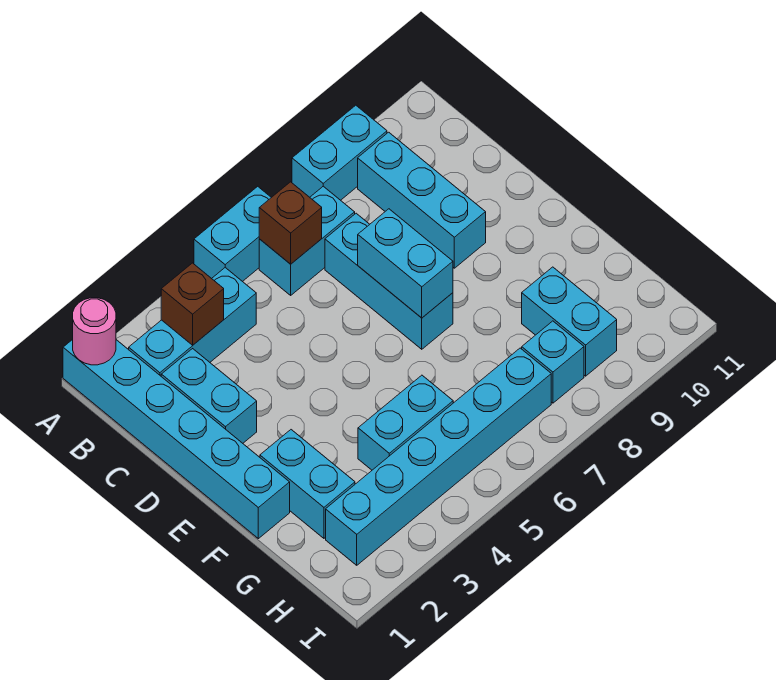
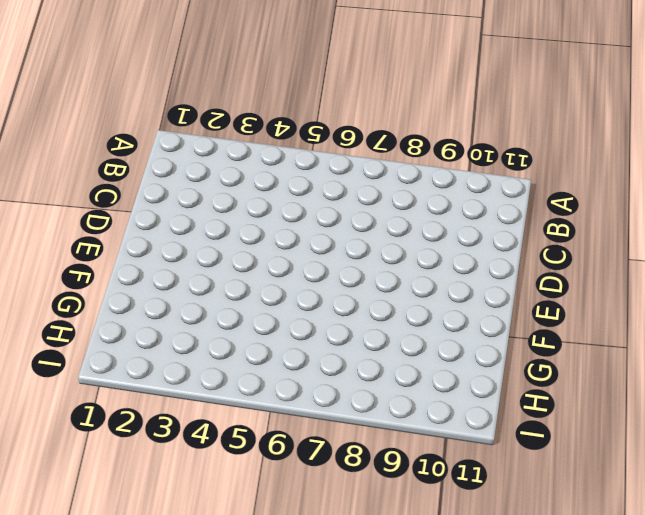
none -> cyan brick A1:F1 level 1
none -> cyan brick A5:A6 level 1
none -> cyan brick A8:A9 level 1

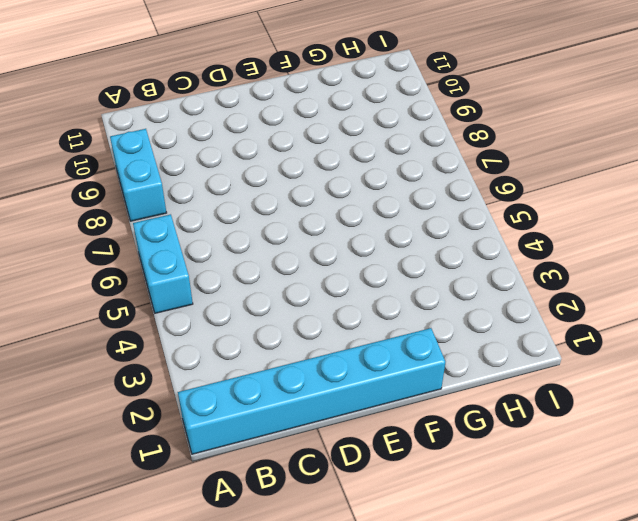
none -> cyan brick B2:B4 level 1
none -> cyan brick B6:B7 level 1
none -> cyan brick B9:D9 level 1

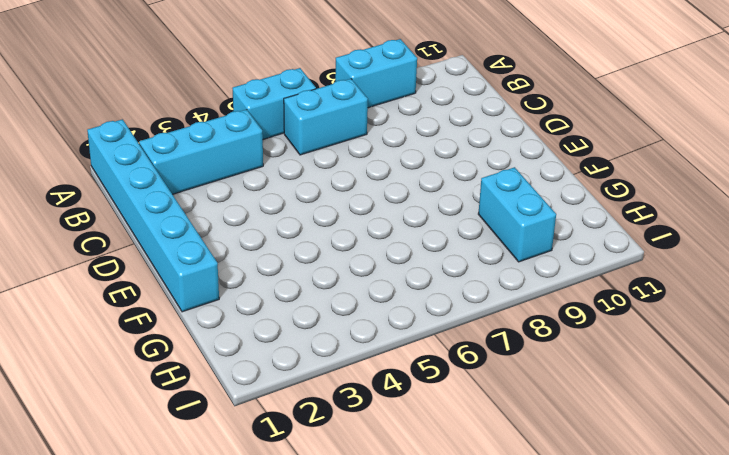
none -> cyan brick B9:D9 level 1
none -> cyan brick C2:D2 level 1
none -> cyan brick C7:E7 level 1

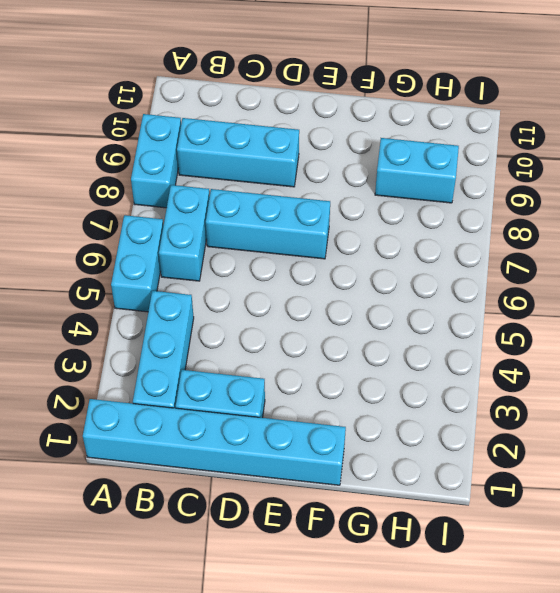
none -> cyan brick F2:G2 level 1
none -> cyan brick G4:G5 level 1
none -> cyan brick H2:H7 level 1

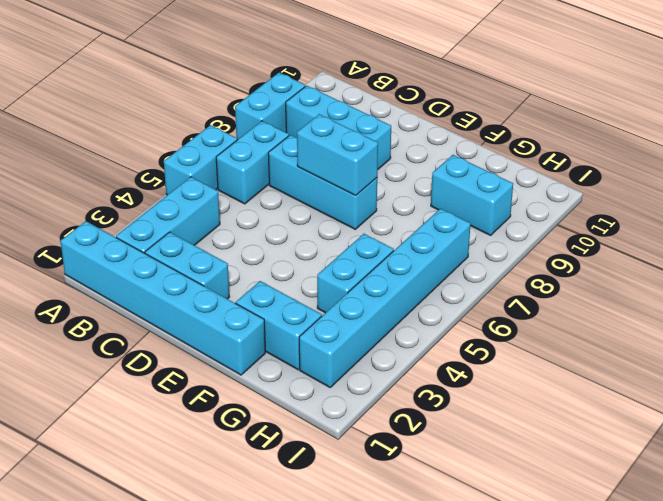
none -> cyan brick H8 level 1
none -> pink round brick A1 level 2
none -> brown brick B3 level 2

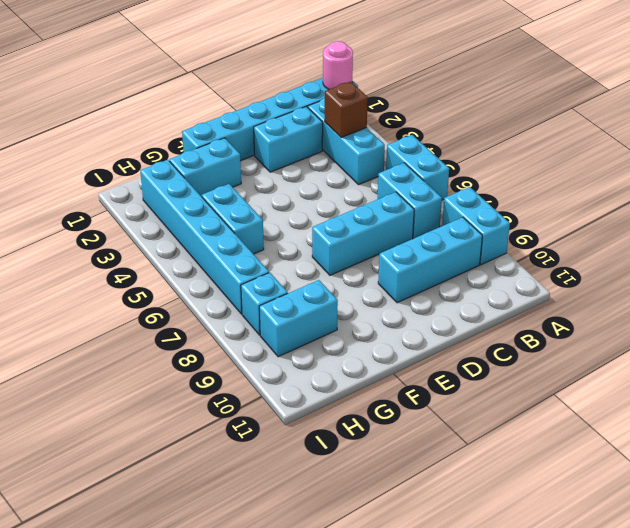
none -> brown brick B6 level 2
none -> cyan brick D7:E7 level 2

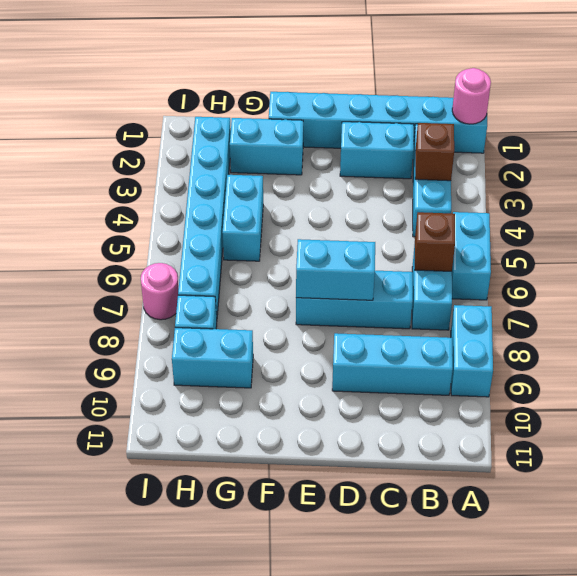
pink round brick I7 level 1 -> none

